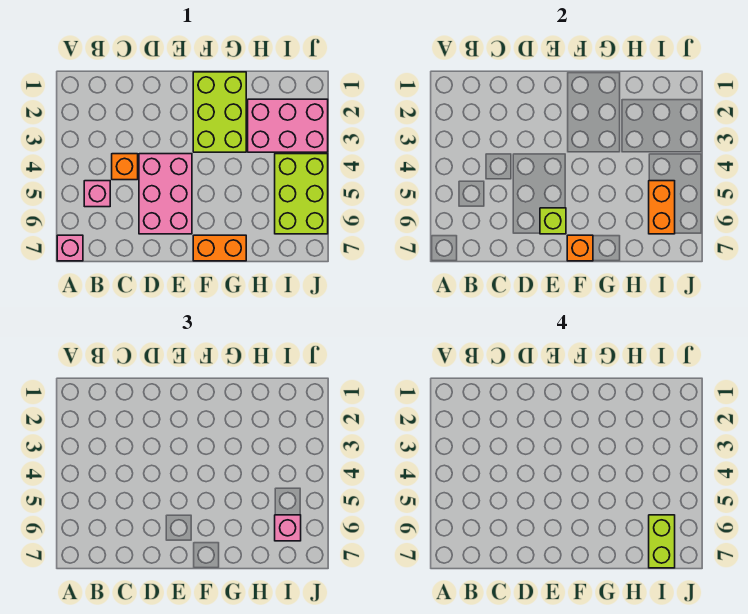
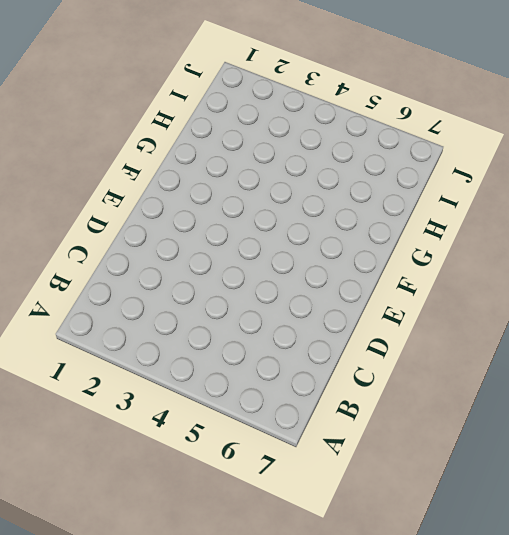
none -> pink brick A7 level 1
none -> pink brick B5 level 1
none -> orange brick C4 level 1

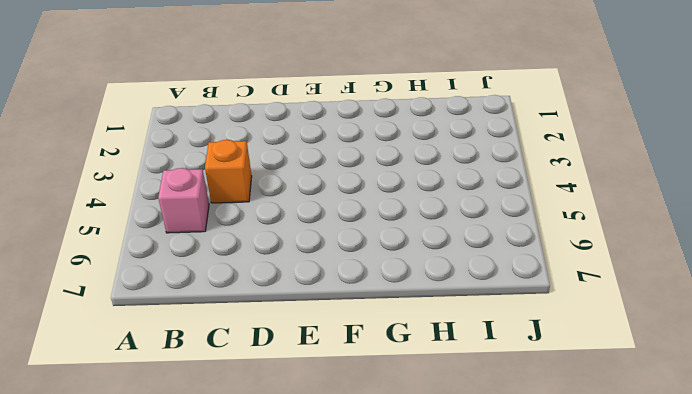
none -> pink brick A7 level 1
none -> pink brick D4:E6 level 1
none -> lime brick F1:G3 level 1

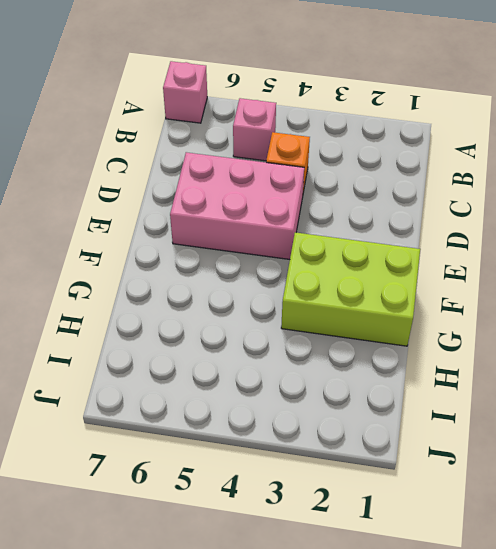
none -> orange brick F7:G7 level 1
none -> pink brick H2:J3 level 1
none -> lime brick I4:J6 level 1

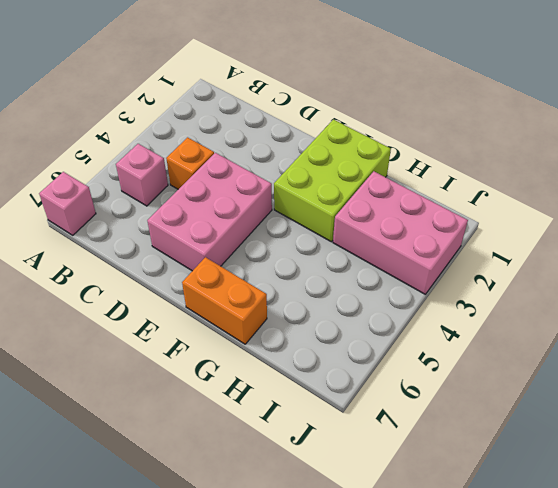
none -> lime brick I4:J6 level 1
none -> lime brick E6 level 2
none -> orange brick F7 level 2

